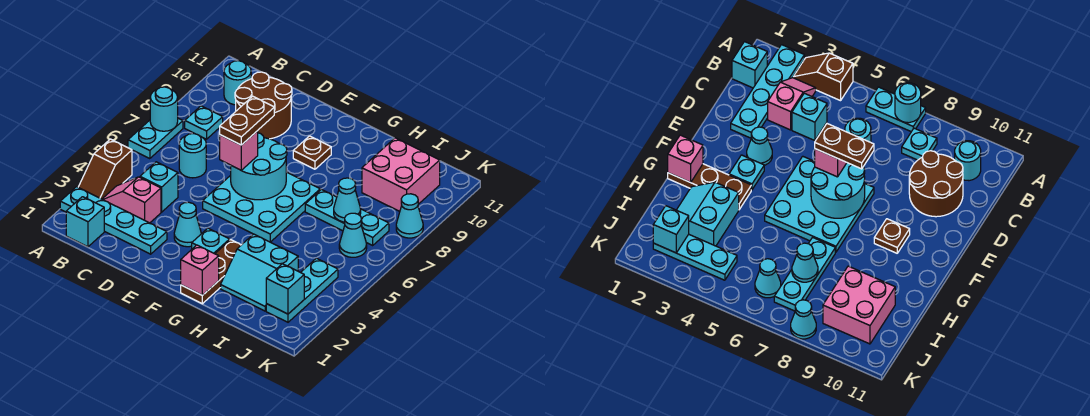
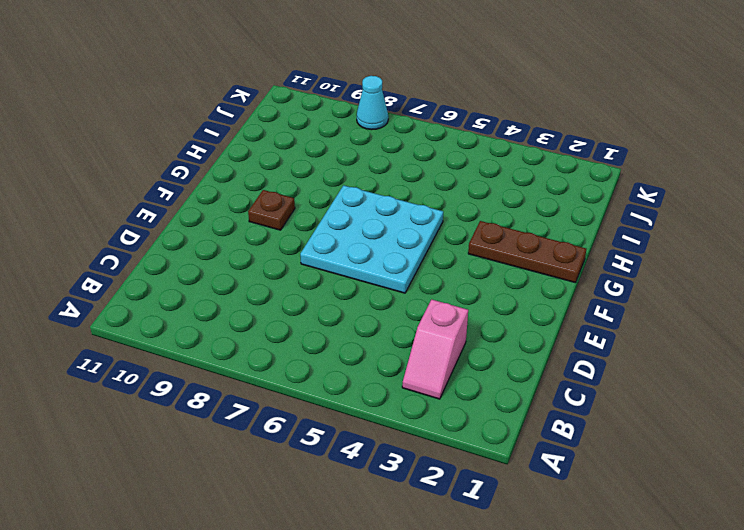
none -> cyan plate A2:D2 level 1
none -> brown slope A3:A4 level 1 top 4
none -> cyan plate A6:A7 level 1

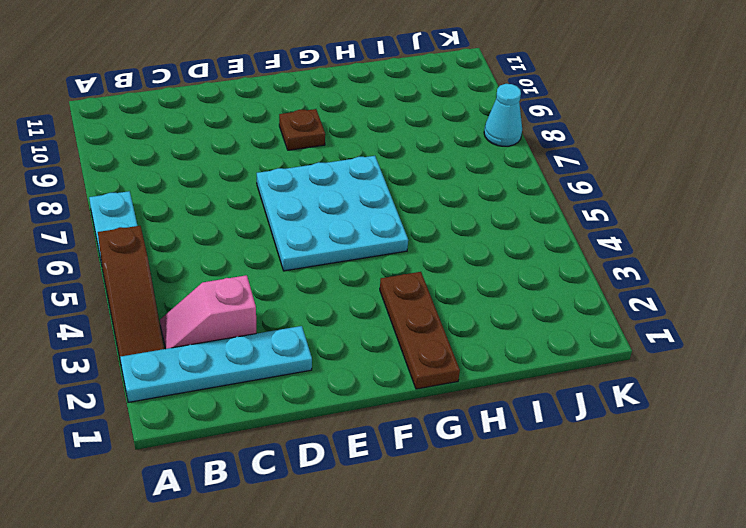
brown slope A3:A5 level 1 top 5 -> brown slope A3:A4 level 1 top 4
none -> cyan brick B1 level 1
none -> cyan plate B8 level 1
none -> cyan round brick B10 level 1

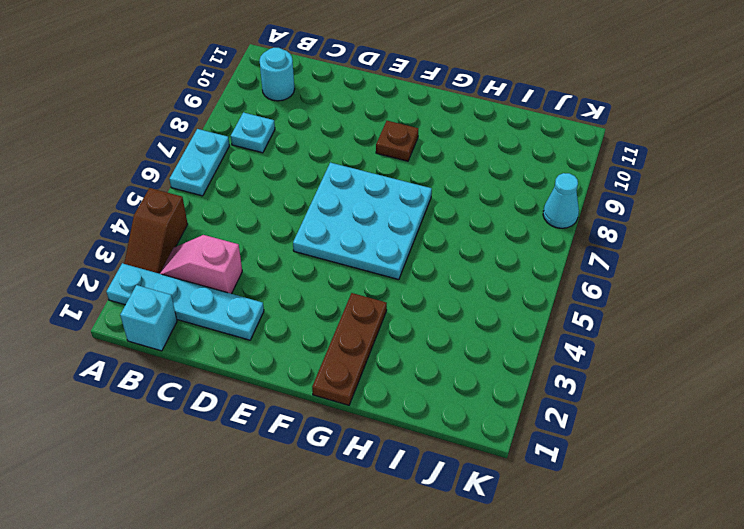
none -> cyan brick C4 level 1
none -> cyan round brick C6 level 1
none -> brown round brick C9:D10 level 1

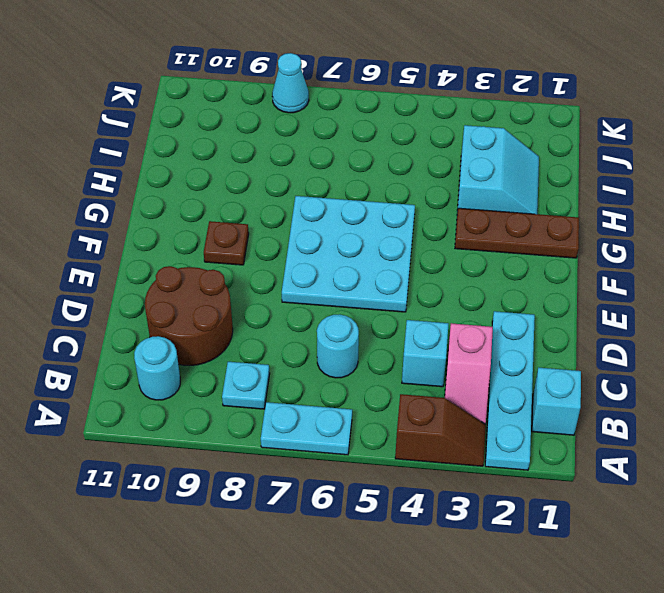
none -> cyan cone E3 level 1
none -> cyan plate F3 level 1
none -> cyan plate H7:J7 level 1

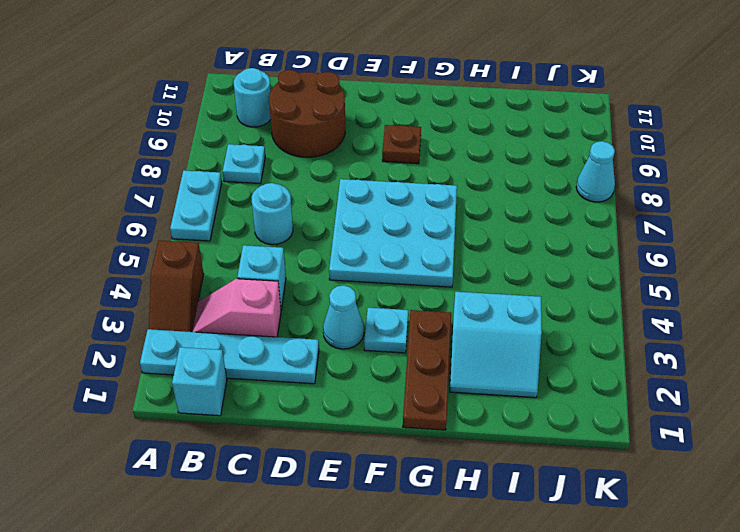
none -> cyan plate H7:J7 level 1
none -> pink brick I9:J10 level 1
none -> cyan plate J2:J4 level 1

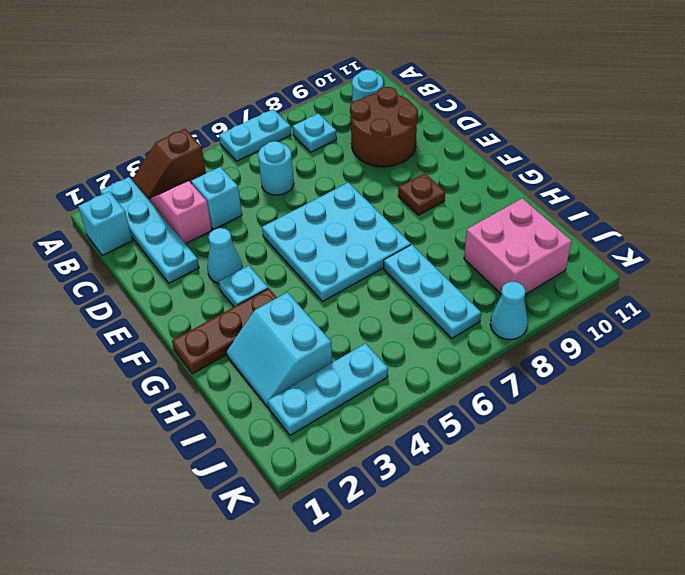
none -> cyan cone J6 level 1
none -> cyan round brick A7 level 2
none -> cyan round brick E6:F7 level 2

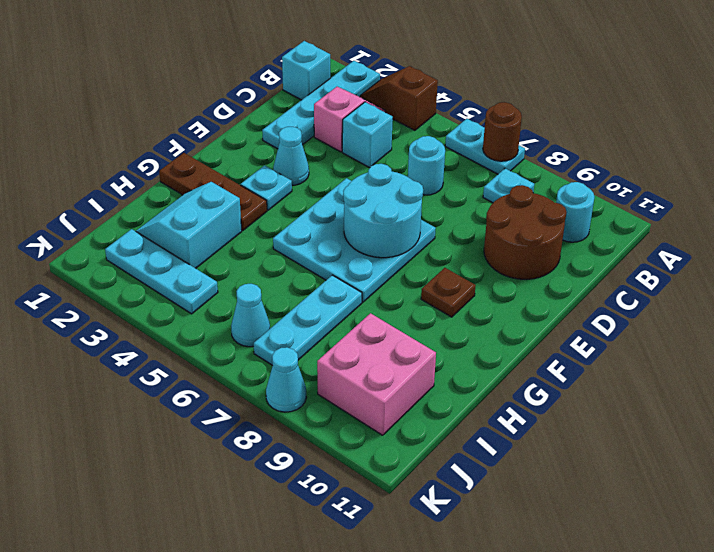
brown round brick A7 level 2 -> cyan round brick A7 level 2
none -> pink brick G1 level 2
none -> cyan cone I7 level 2
none -> cyan brick J2 level 2

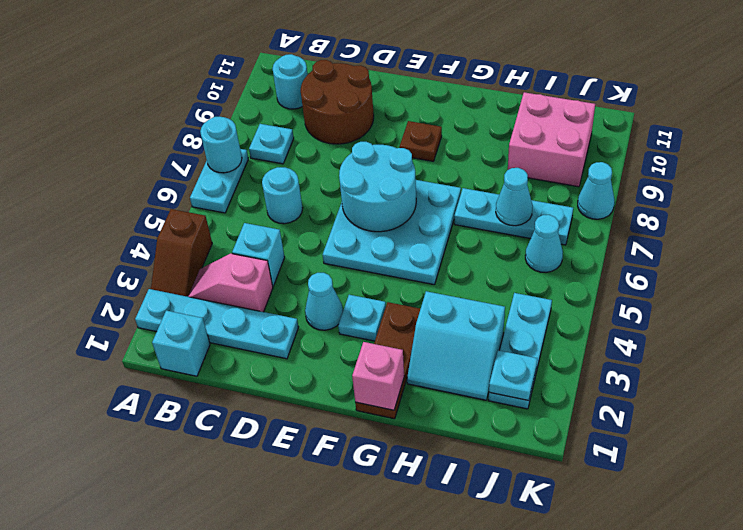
cyan plate J2 level 2 -> cyan brick J2 level 2
none -> pink brick E6 level 3
none -> brown plate E6:E7 level 4

